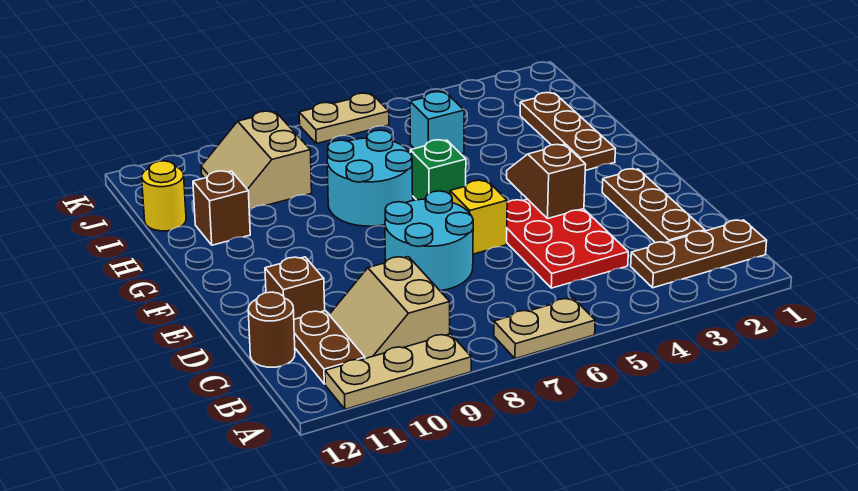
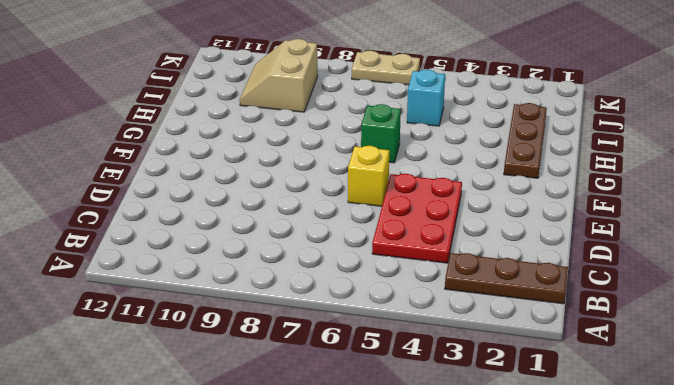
none -> tan plate A6:A7 level 1
none -> tan plate A9:A11 level 1
none -> tan slope B9:C10 level 1 top 9

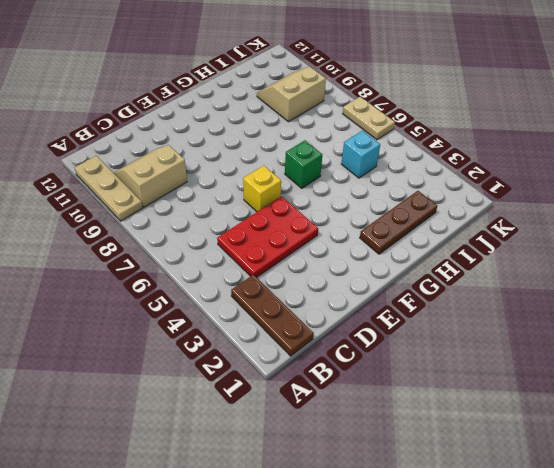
none -> tan plate A6:A7 level 1
none -> brown plate B11:C11 level 1
none -> brown plate C2:E2 level 1

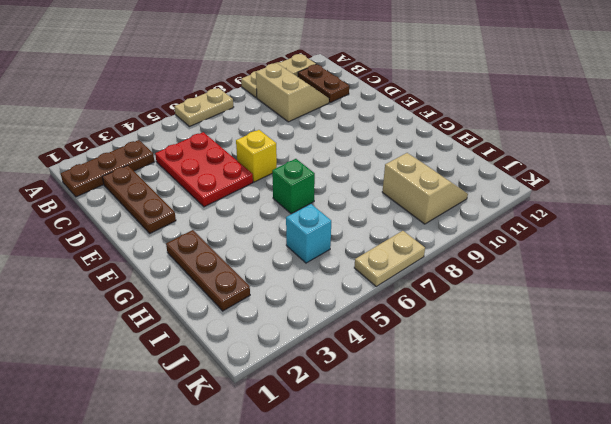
none -> brown round brick C12 level 1
none -> cyan round brick D7:E8 level 1
none -> brown brick D11 level 1

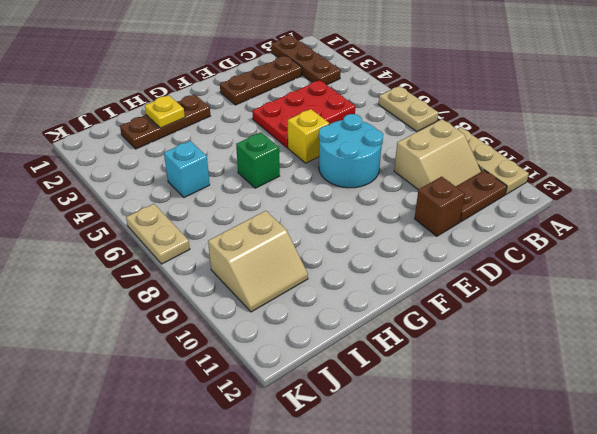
yellow plate H2 level 2 -> none
none -> brown round brick C12 level 1
none -> cyan round brick G7:H8 level 1
none -> brown brick H11 level 1

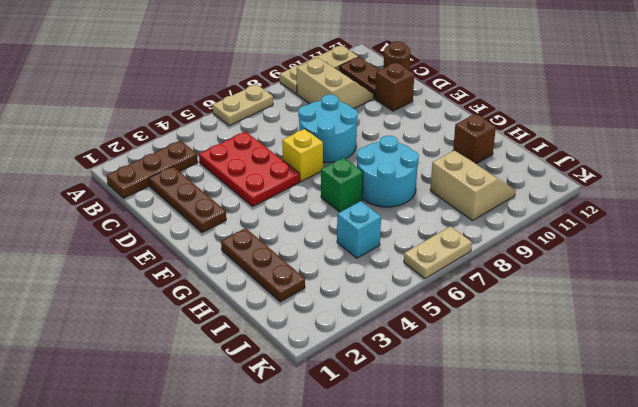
none -> yellow round brick I12 level 1
none -> brown slope E4:F4 level 2 top E

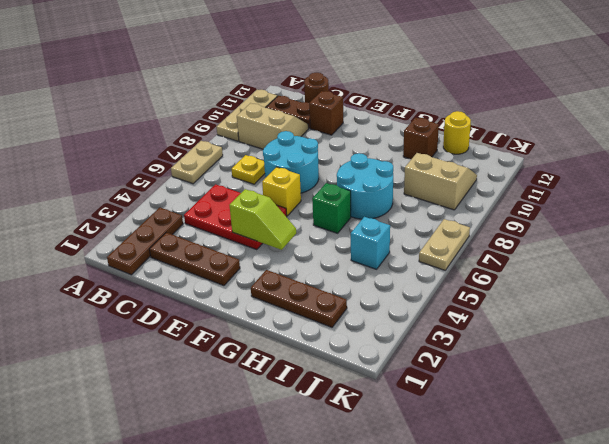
yellow plate C7 level 1 -> none
lime slope E4:F4 level 2 top E -> brown slope E4:F4 level 2 top E

